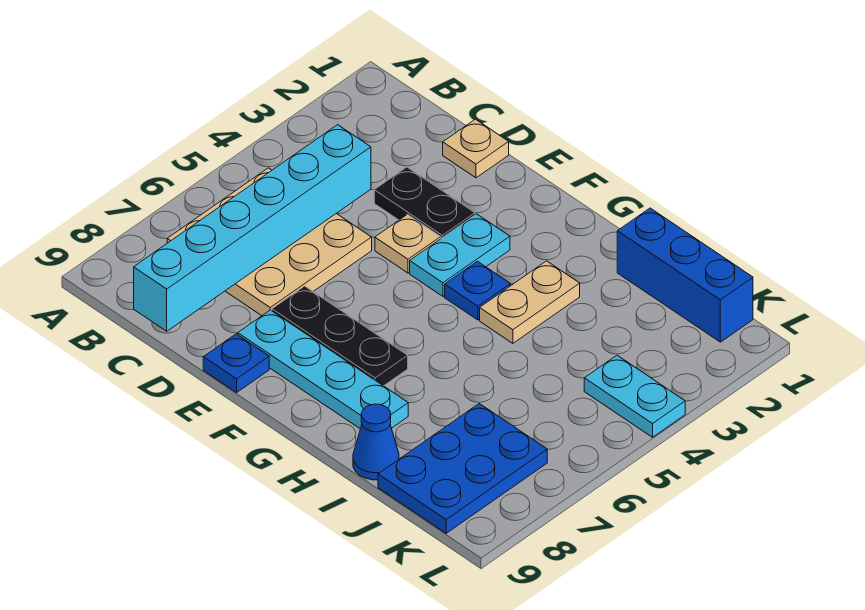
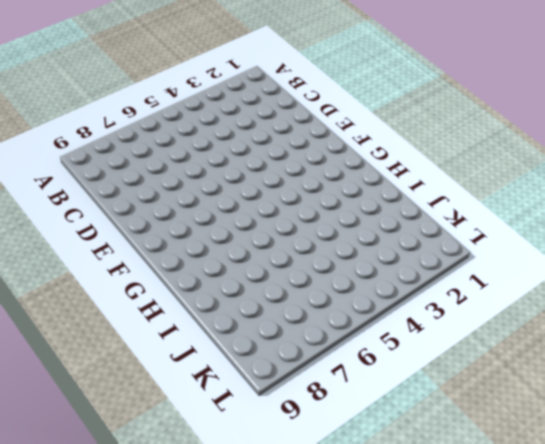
none -> tan plate B5:D7 level 1
none -> tan plate D1 level 1
none -> black plate D3:E3 level 1

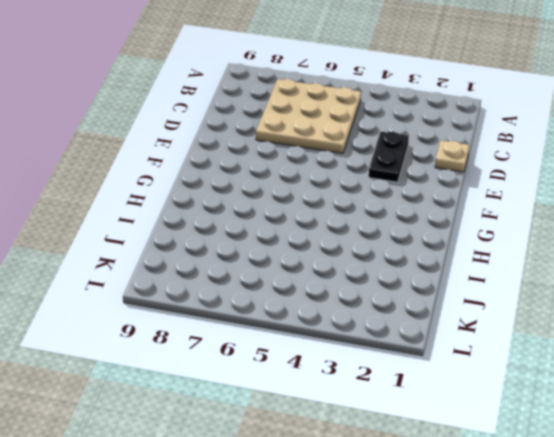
none -> tan plate E4 level 1
none -> black plate E7:G7 level 1
none -> cyan plate E8:H8 level 1

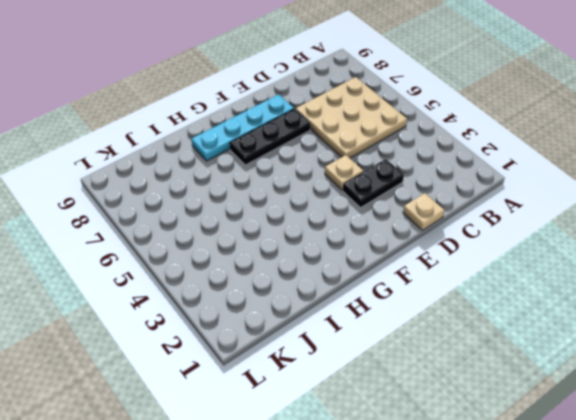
none -> blue plate E9 level 1
none -> cyan plate F3:F4 level 1
none -> blue plate G4 level 1

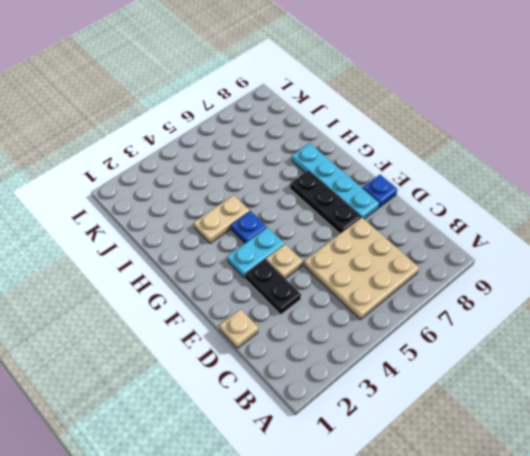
none -> blue brick I1:K1 level 1
none -> blue cone I9 level 1
none -> blue plate J7:K9 level 1

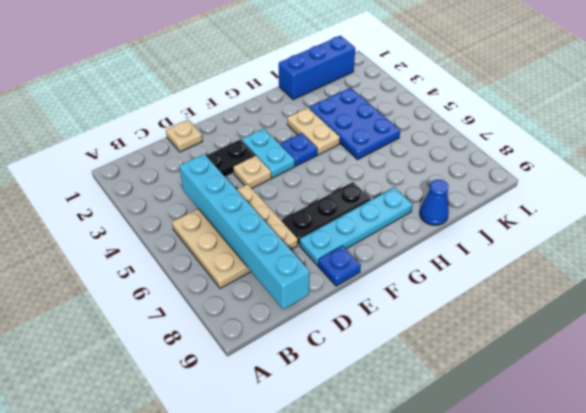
blue plate I3:J5 level 1 -> blue plate J7:K9 level 1
none -> cyan plate K4:L4 level 1

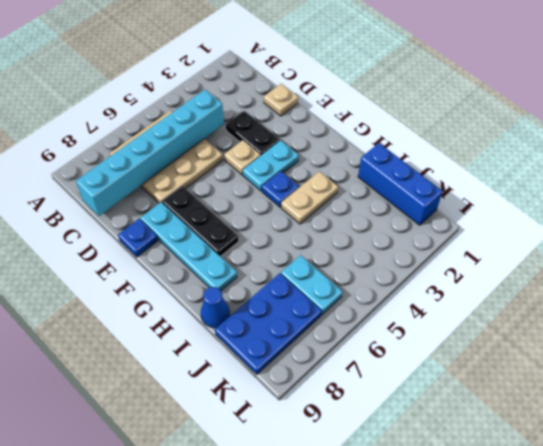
cyan plate J6:K6 level 1 -> cyan plate K4:L4 level 1

